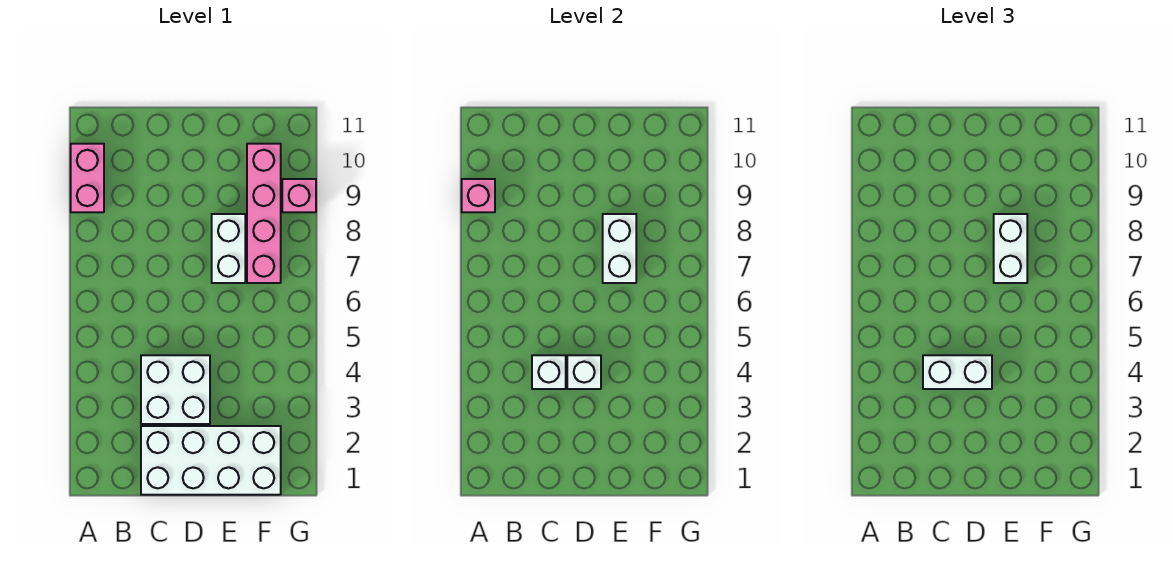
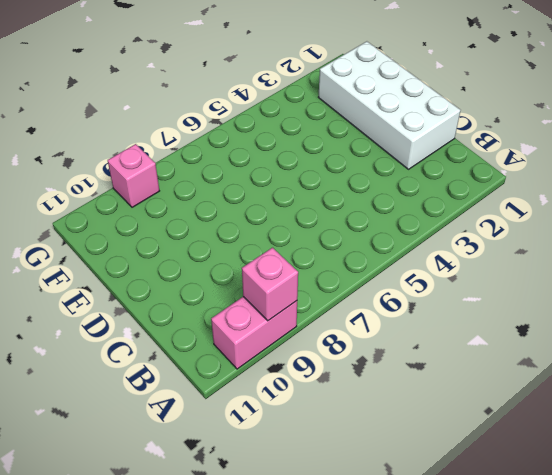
none -> white brick C3:D4 level 1
none -> white brick E7:E8 level 1
none -> pink brick F7:F10 level 1

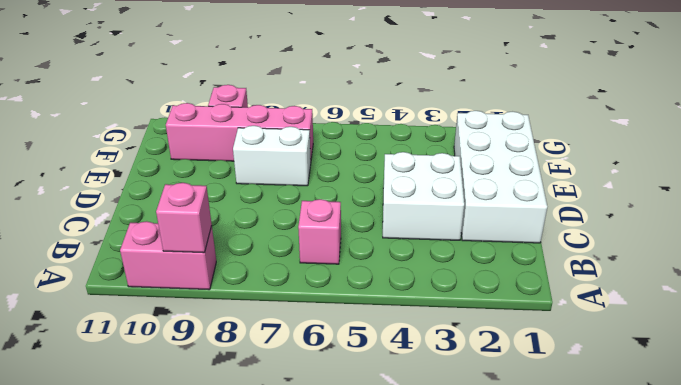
pink brick B6 level 1 -> none
none -> white brick C4 level 2
none -> white brick D4 level 2
none -> white brick E7:E8 level 2

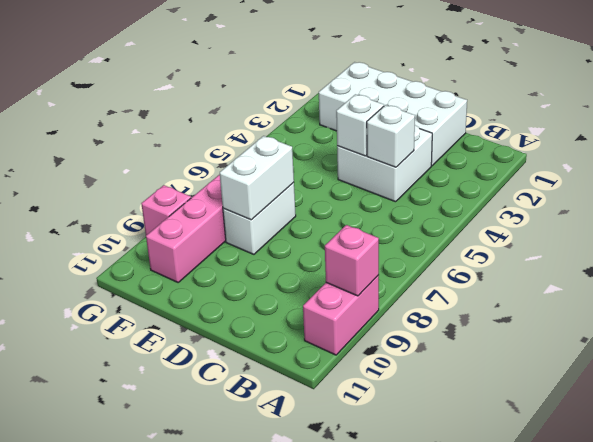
none -> white brick C4:D4 level 3
none -> white brick E7:E8 level 3

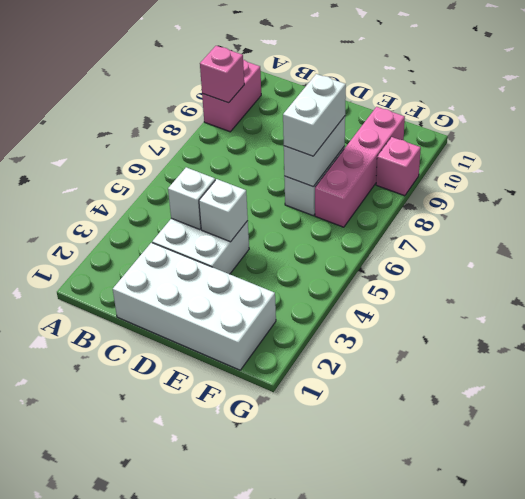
none -> white brick C4:D4 level 3

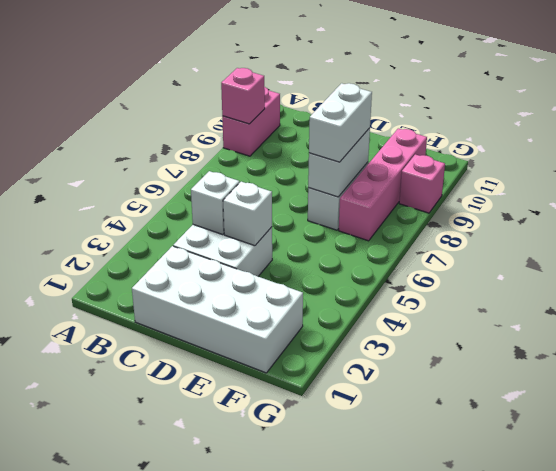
none -> white brick C4:D4 level 3

